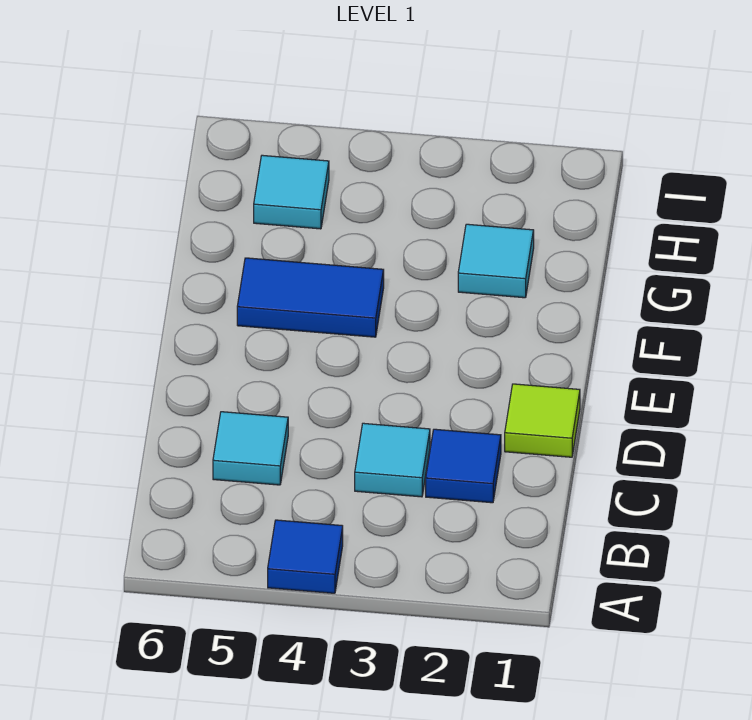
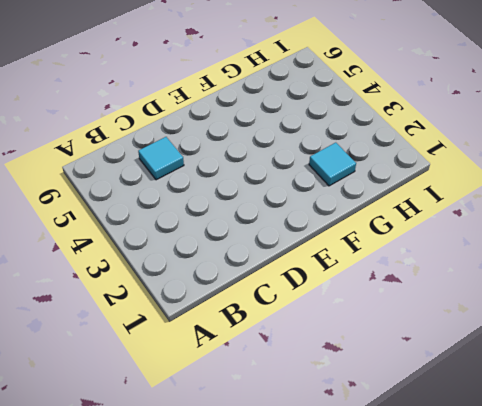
none -> blue tile A4 level 1
none -> blue tile C2 level 1

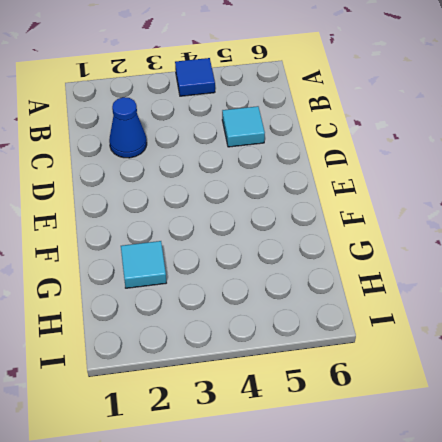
blue cone C2 level 1 -> blue tile C2 level 1
none -> cyan tile C3 level 1
none -> lime tile D1 level 1

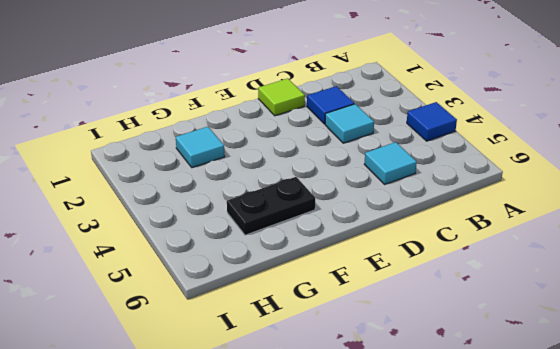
black plate F5:G5 level 1 -> blue tile F4:F5 level 1
none -> cyan tile H5 level 1

